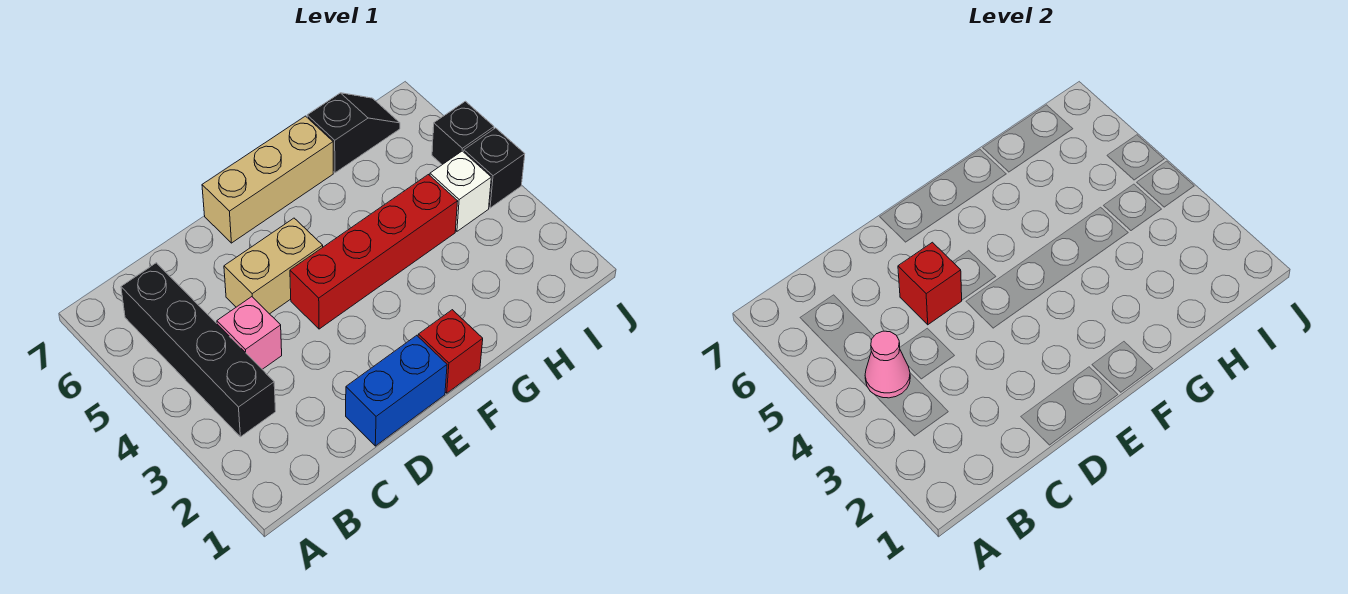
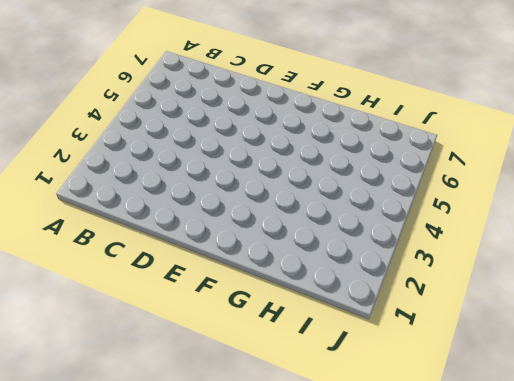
none -> black brick B3:B6 level 1
none -> pink brick C4 level 1
none -> blue brick D1:E1 level 1

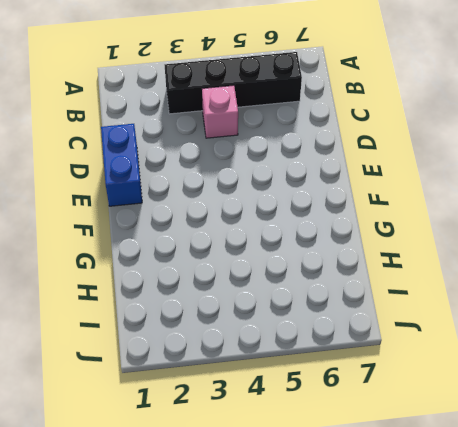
none -> tan brick D5:E5 level 1
none -> red brick E4:H4 level 1
none -> tan brick E7:G7 level 1

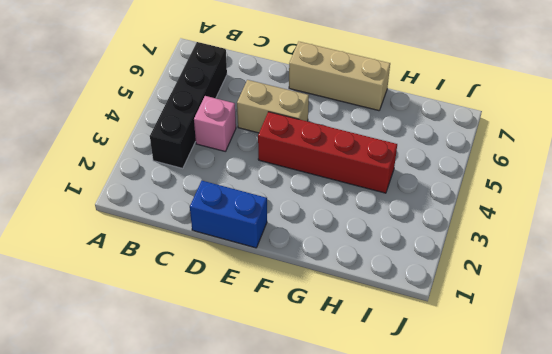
none -> red brick F1 level 1
none -> black slope H7:I7 level 1 top H
none -> white brick I4 level 1

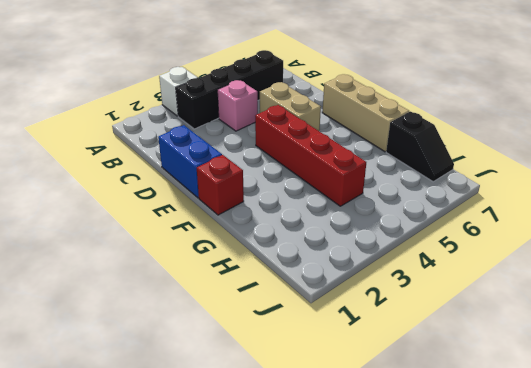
white brick A3 level 1 -> white brick I4 level 1
none -> black brick J4 level 1
none -> black brick J5 level 1
none -> pink cone B4 level 2

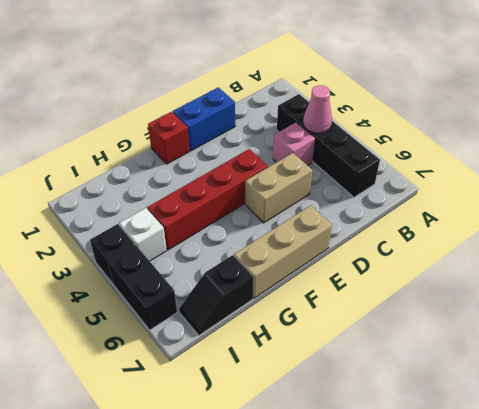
black brick J5:J6 level 1 -> black brick J5 level 1
none -> red brick D5 level 2

